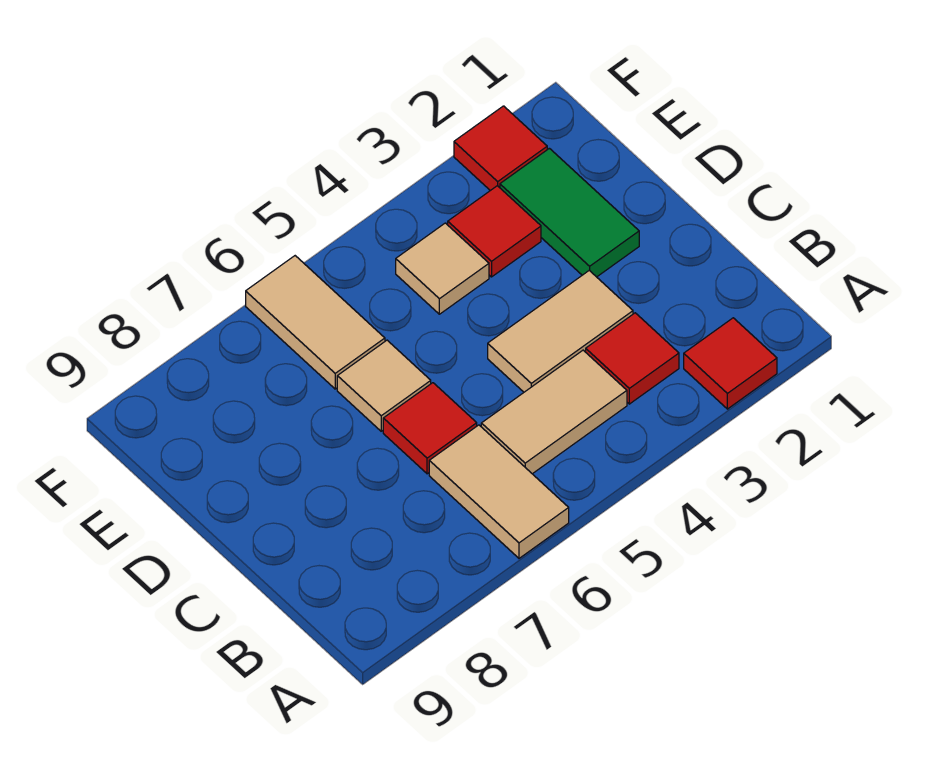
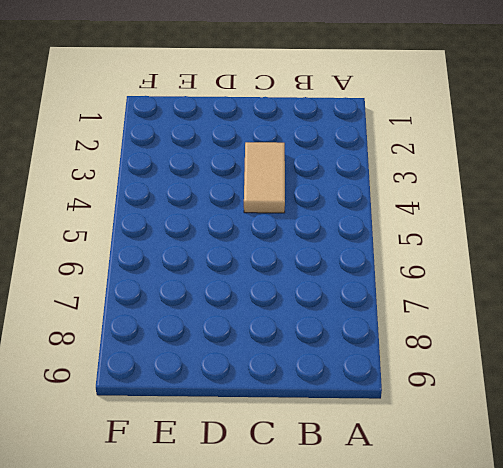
none -> red tile A2 level 1
none -> tan tile A6:B6 level 1
none -> red tile B3 level 1

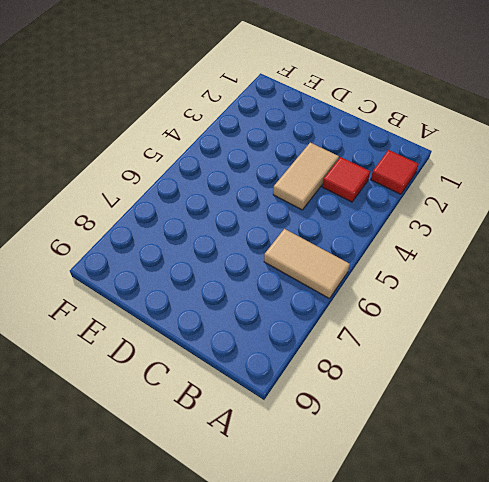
none -> tan tile B4:B5 level 1
none -> red tile C6 level 1
none -> green tile D2:E2 level 1

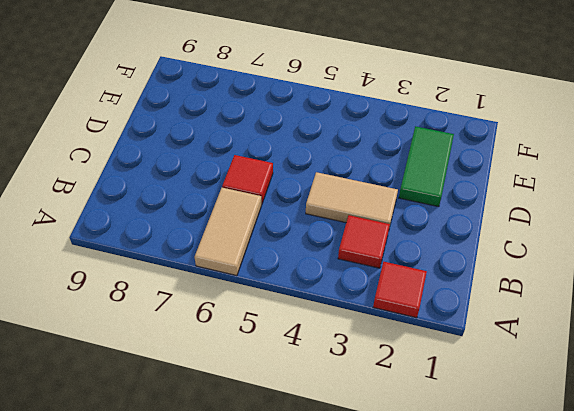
none -> tan tile B4:B5 level 1
none -> tan tile D6 level 1
none -> red tile E3 level 1

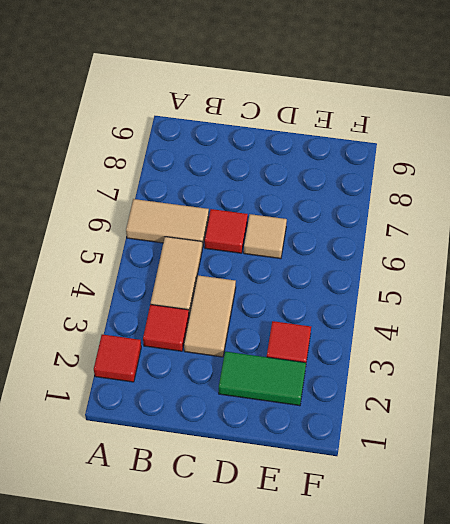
none -> tan tile E4 level 1
none -> tan tile E6:F6 level 1
none -> red tile F2 level 1

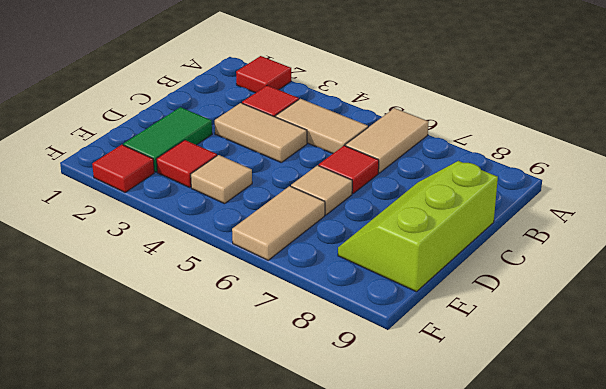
lime slope C8:E9 level 1 top 9 -> none

